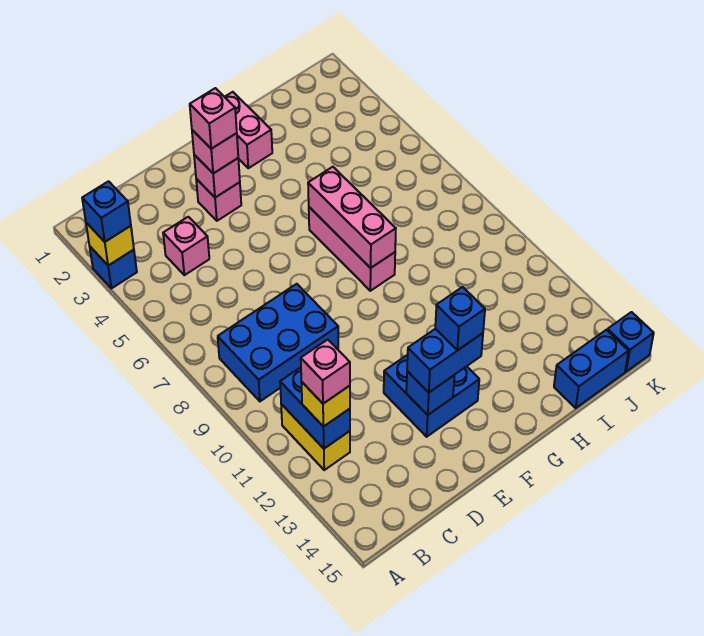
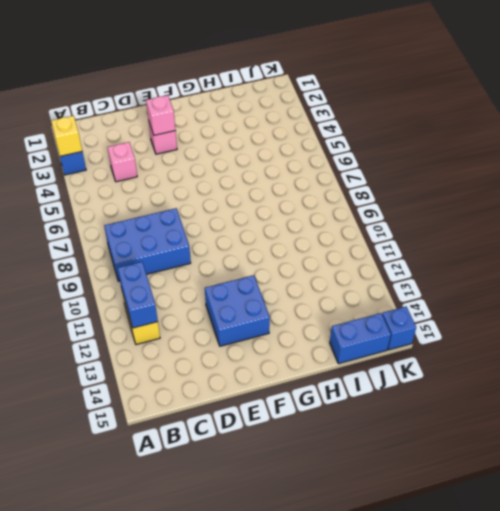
none -> pink brick G1:G2 level 1
none -> pink brick G6:G8 level 1
none -> blue brick E13 level 2

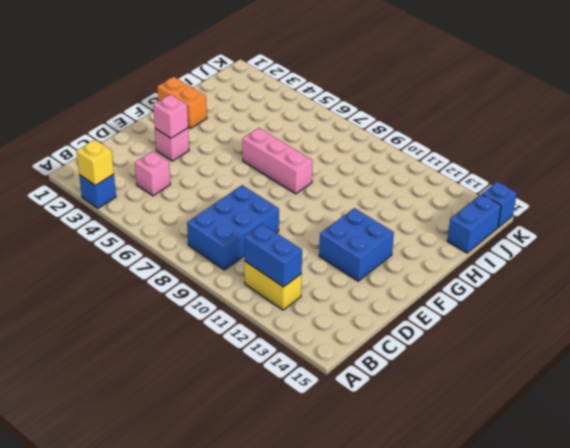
orange brick G1:G2 level 1 -> pink brick G1:G2 level 1
none -> blue brick E13 level 2
none -> pink brick G6:G8 level 2
none -> blue brick A3 level 3

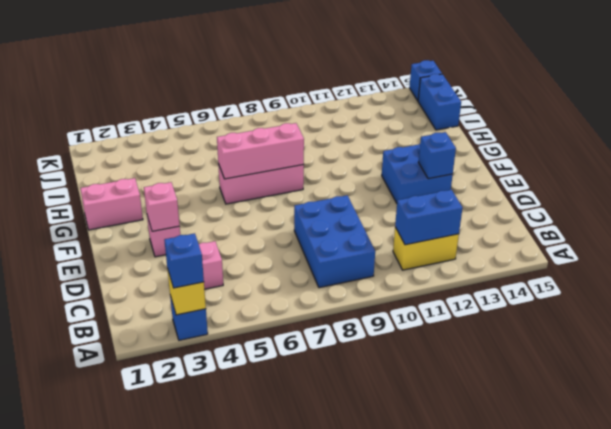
none -> yellow brick B12 level 3
none -> pink brick E3 level 3
none -> blue brick E13:F13 level 3

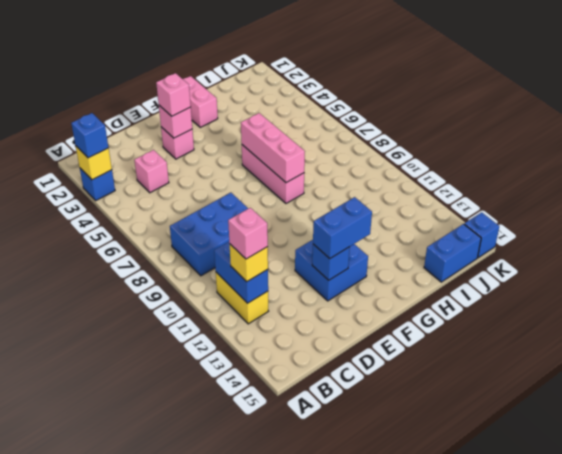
none -> pink brick E3 level 4
none -> blue brick F13 level 4

